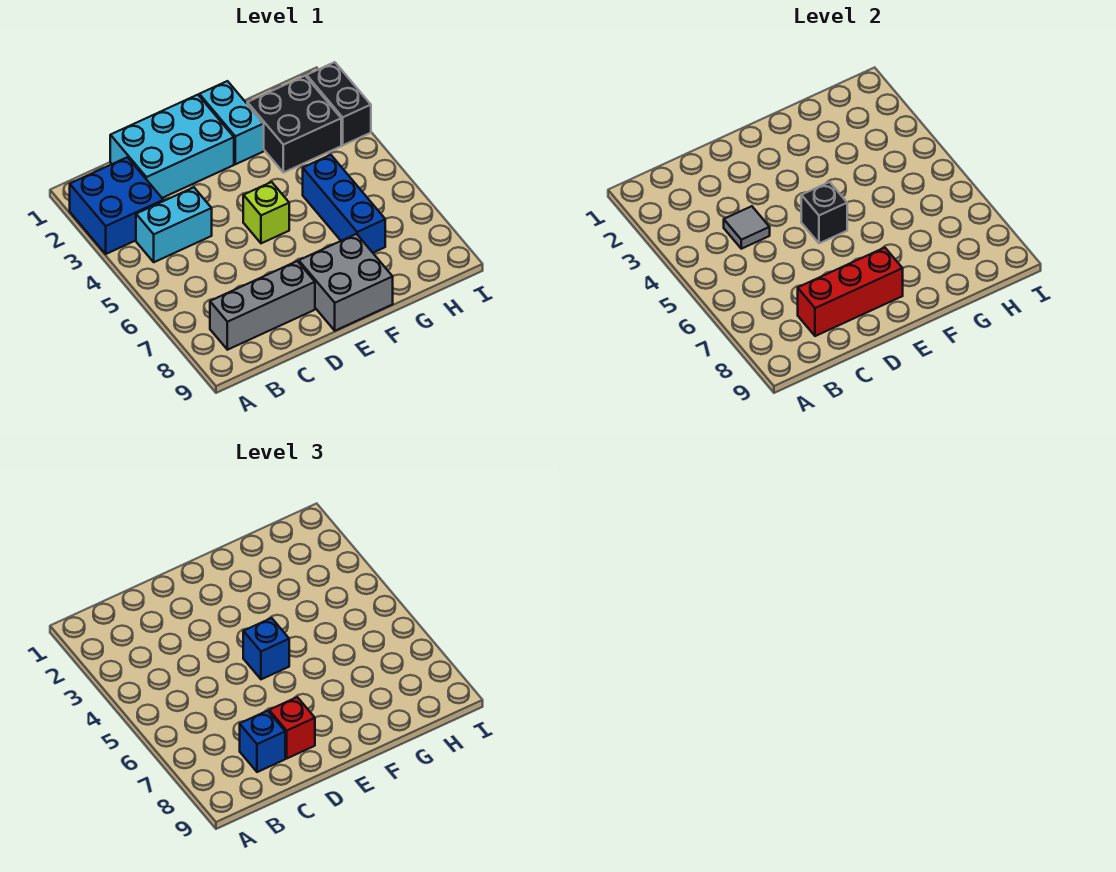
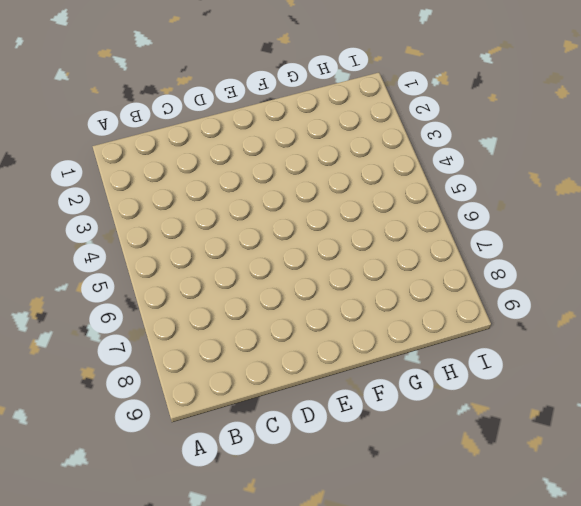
none -> blue brick A2:B3 level 1
none -> cyan brick B4:C4 level 1
none -> grey brick B8:D8 level 1

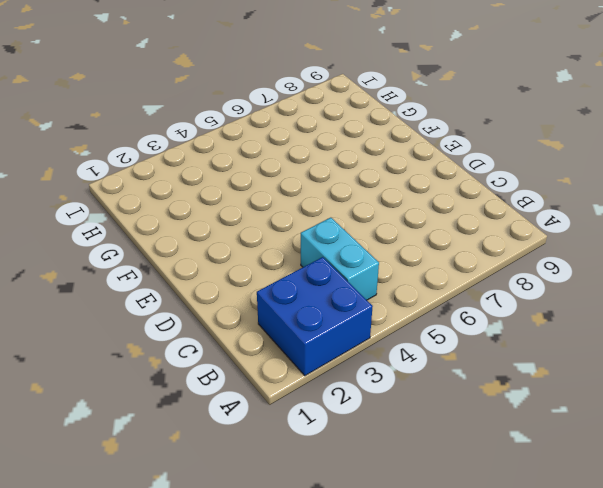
none -> grey brick B8:D8 level 1
none -> cyan brick C1:E2 level 1
none -> lime brick E5 level 1

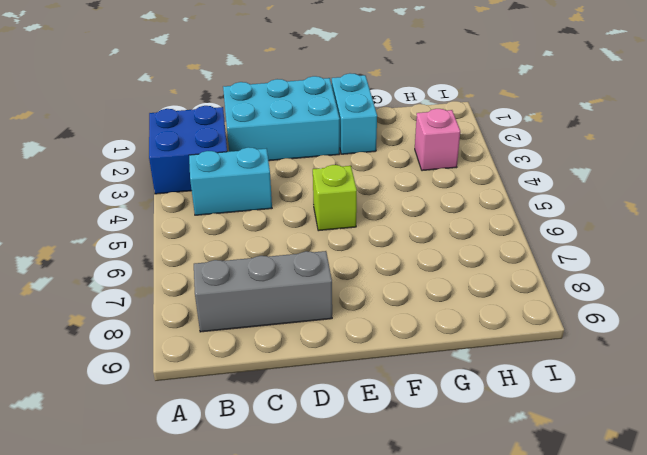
pink brick H3 level 1 -> black brick G2:H3 level 1
none -> grey brick E8:F9 level 1
none -> blue brick G5:G7 level 1
none -> black brick I2:I3 level 1

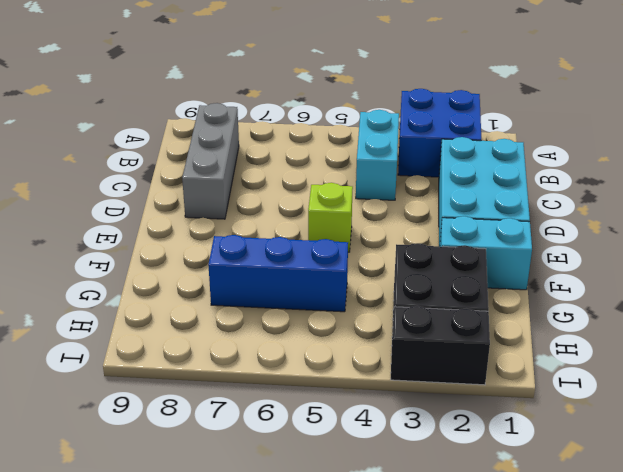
none -> grey brick E8:F9 level 1
none -> grey tile C4 level 2
none -> red brick C8:E8 level 2

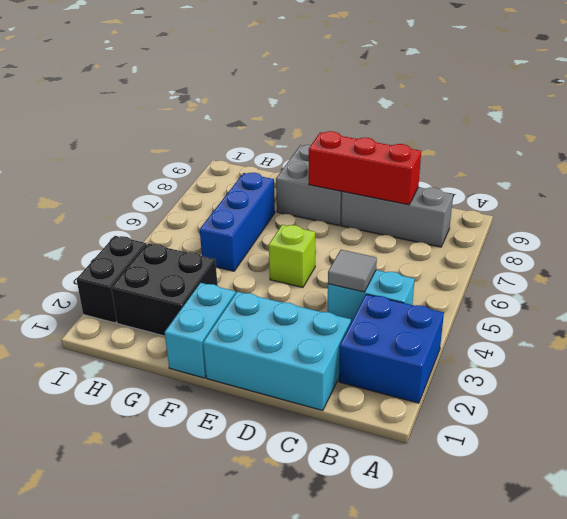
none -> black brick E5 level 2
none -> blue brick C8 level 3
none -> red brick D8 level 3

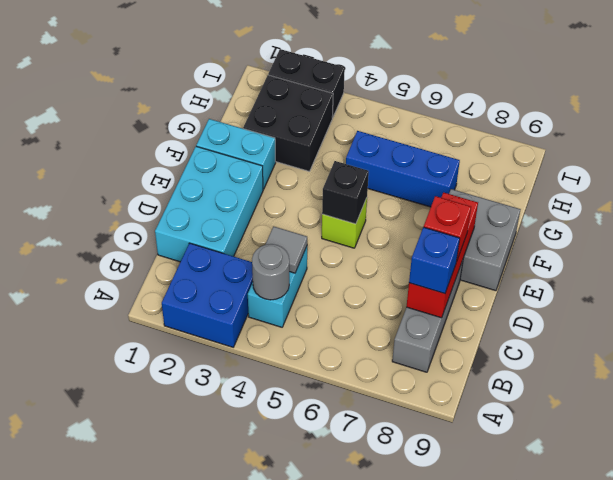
grey round brick B4 level 2 -> none
none -> blue brick E5 level 3

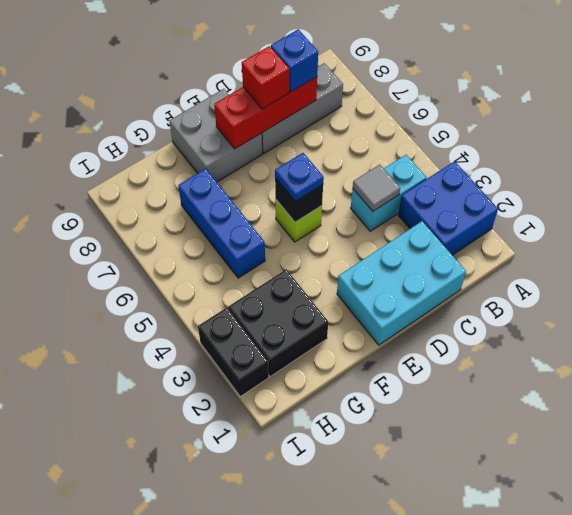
blue plate E5 level 3 -> blue brick E5 level 3
none -> cyan brick F1:F2 level 1

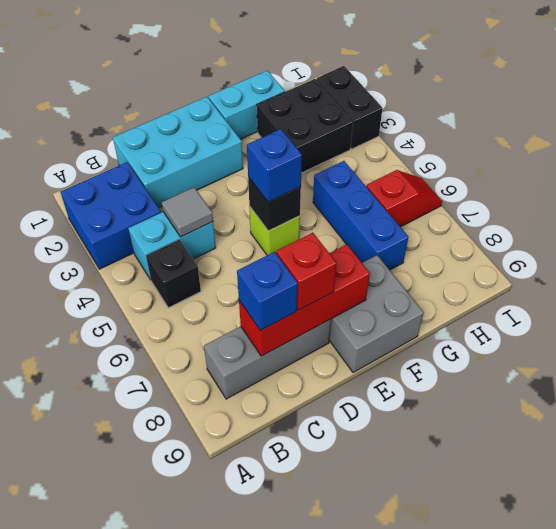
black brick B5 level 1 -> none
cyan brick F1:G1 level 1 -> cyan brick F1:F2 level 1
red slope H6:I6 level 1 top H -> none

